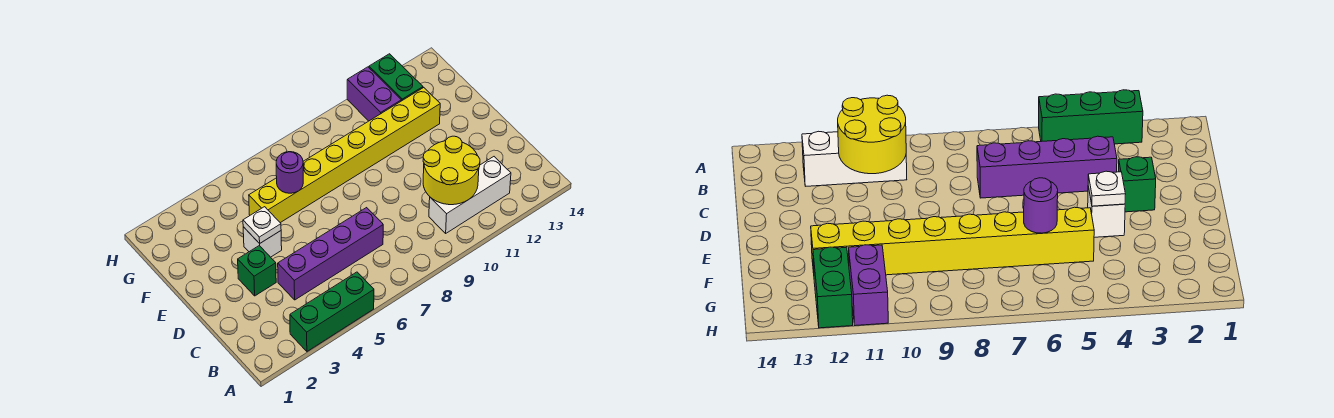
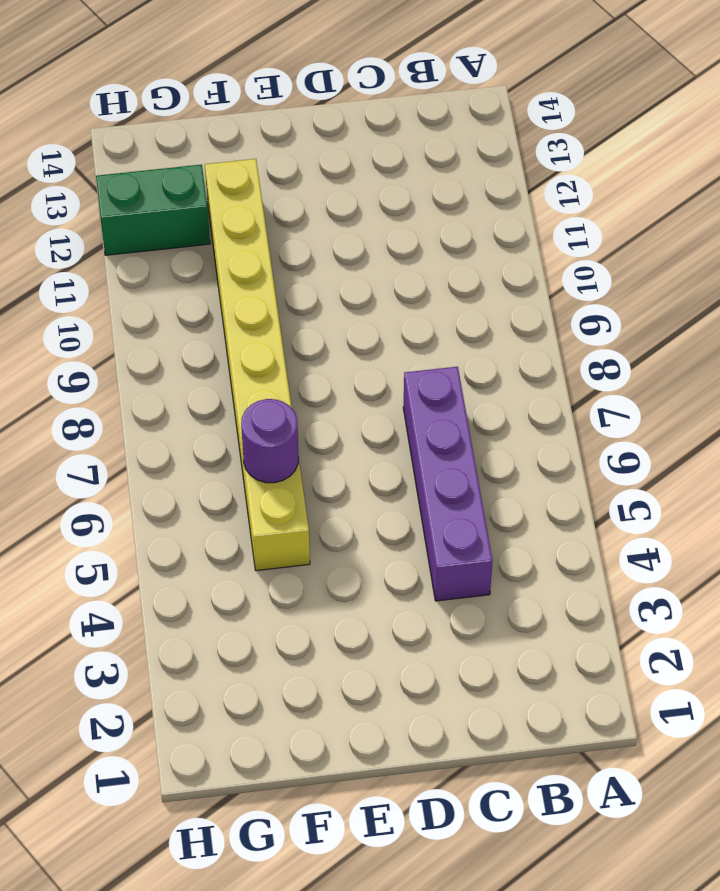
none -> green brick A3:A5 level 1
none -> white brick B10:B12 level 1

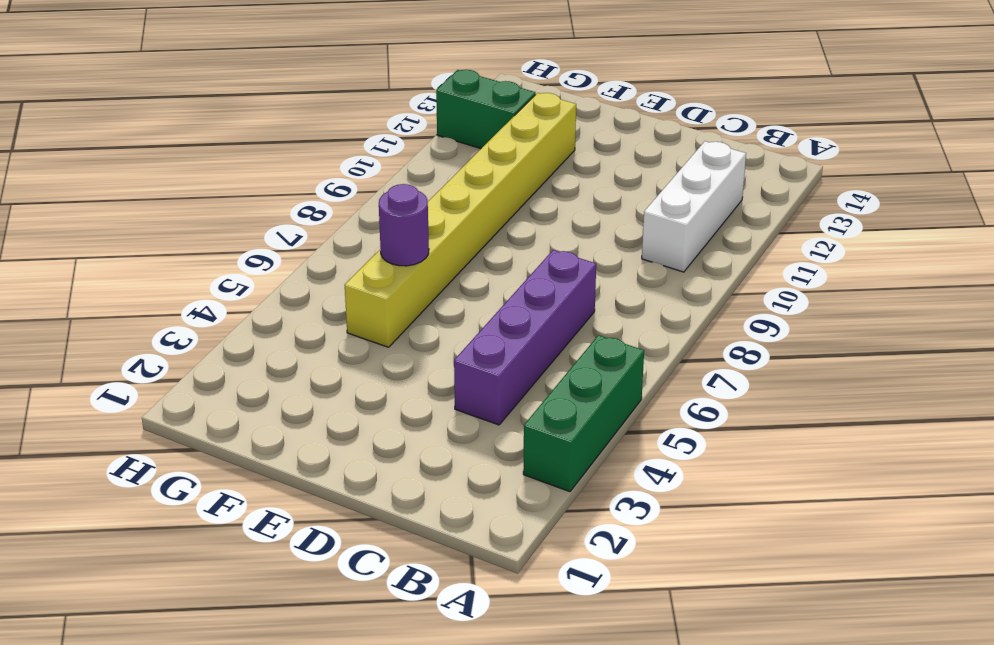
none -> green brick D3 level 1
none -> white brick E4 level 1

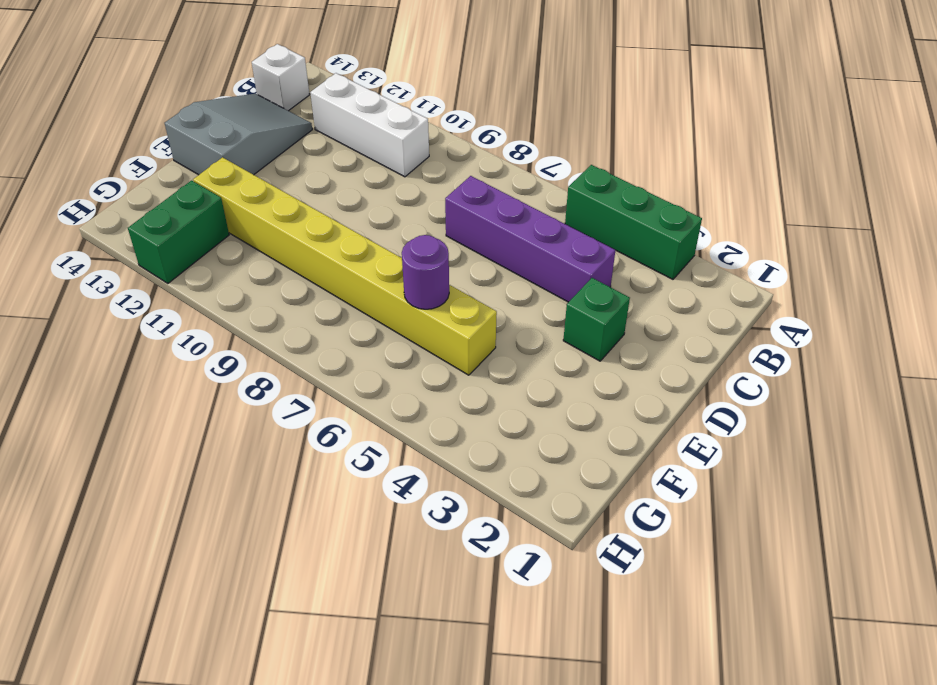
white brick B14 level 1 -> white brick E4 level 1
grey slope C13:E14 level 1 top E -> none
none -> purple brick G11:H11 level 1
none -> yellow round brick B10:C11 level 2

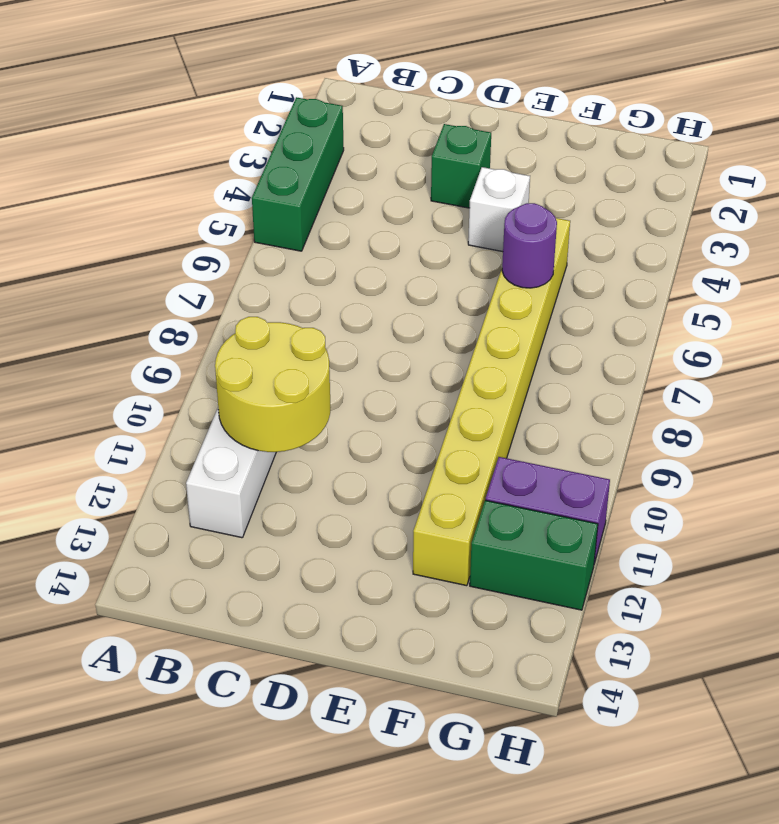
none -> purple brick C4:C7 level 1
none -> white plate E4 level 2

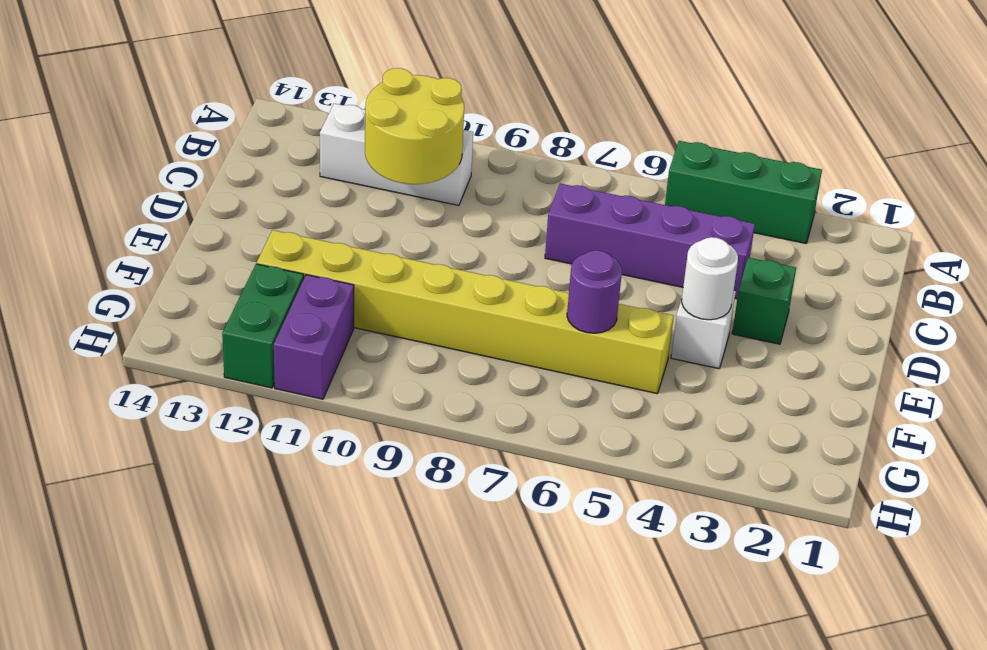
white round brick E4 level 2 -> white plate E4 level 2

